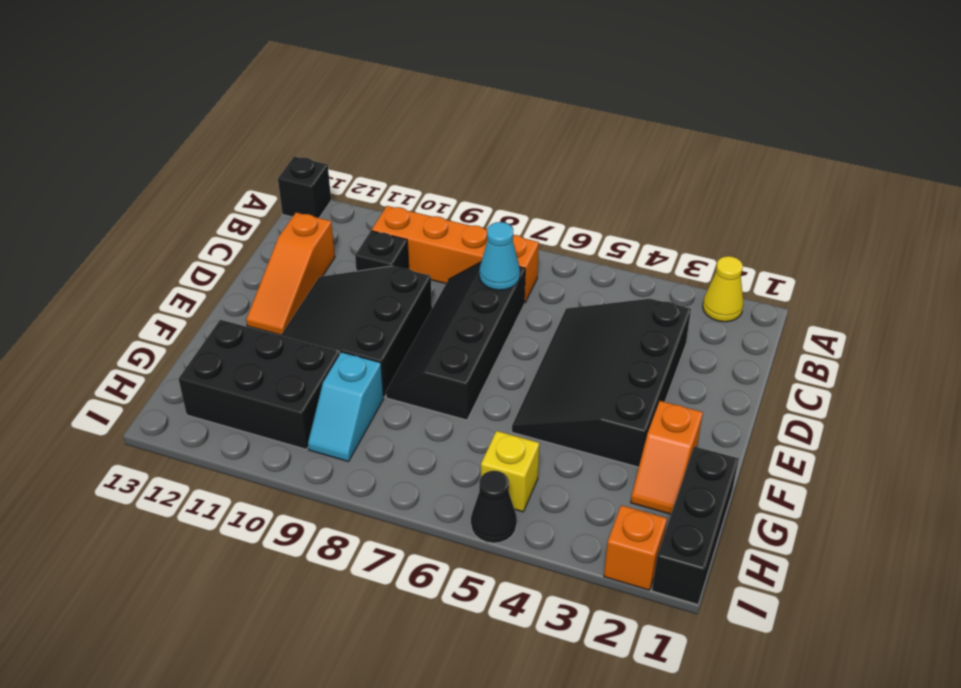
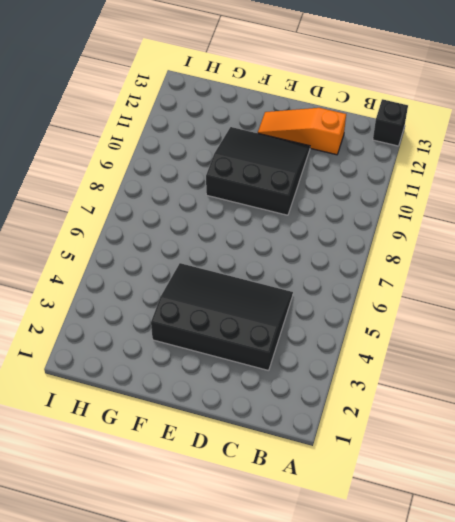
none -> yellow cone A2 level 1
none -> orange brick B7:B10 level 1
none -> black slope C7:F8 level 1 top 7

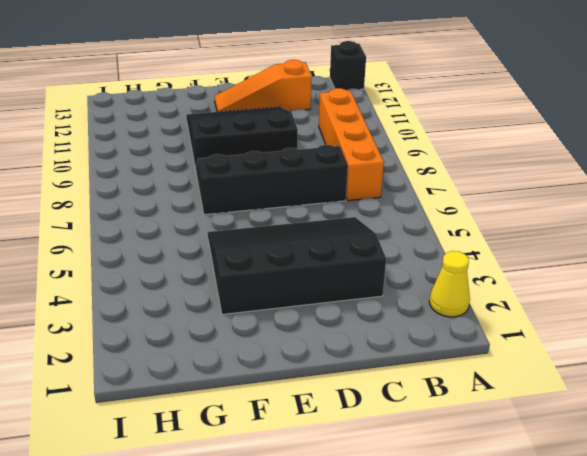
none -> black brick C10 level 1
none -> orange slope F2:G2 level 1 top F
none -> black brick G1:I1 level 1

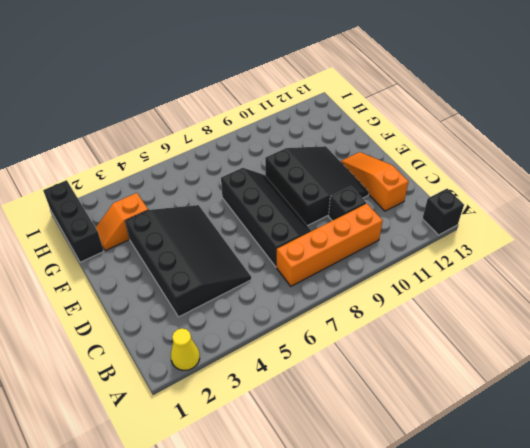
orange slope G2:G3 level 1 top 3 -> orange slope F2:G2 level 1 top F
none -> cyan slope G9:H9 level 1 top G
none -> black brick G10:H12 level 1
none -> yellow brick H5 level 1

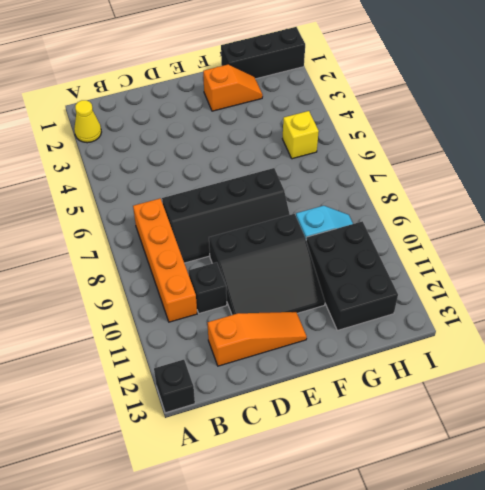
none -> black slope C3:F5 level 1 top 3
none -> orange brick I2 level 1
none -> black cone I5 level 1

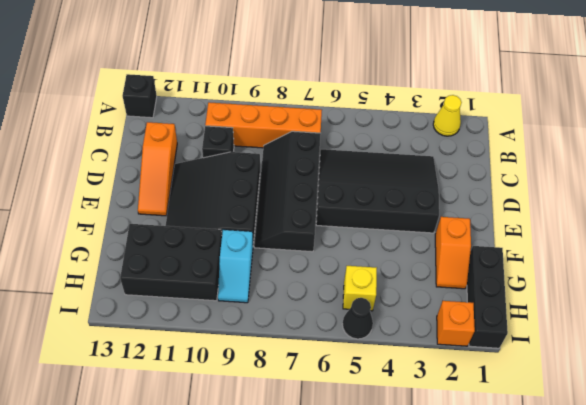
black slope C3:E6 level 1 top E -> black slope C3:F5 level 1 top 3
none -> cyan cone C7 level 2

